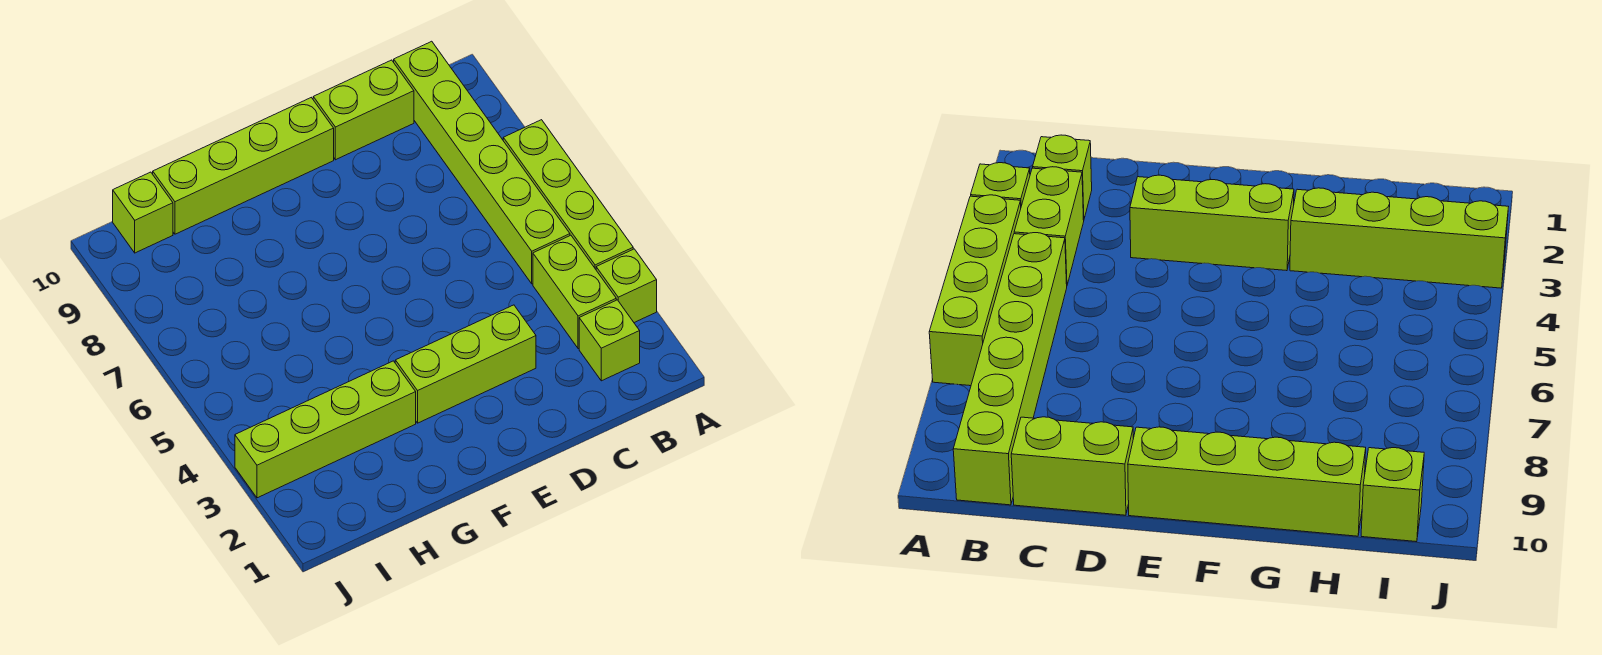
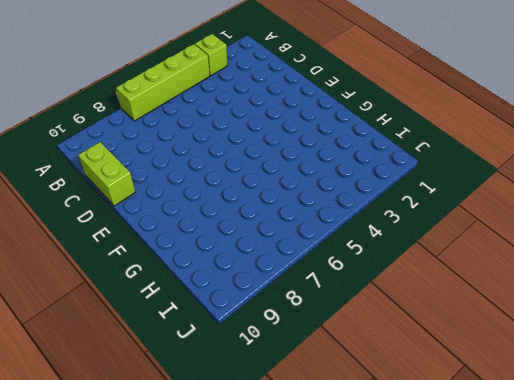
none -> lime brick B2 level 1
none -> lime brick B3:B4 level 1

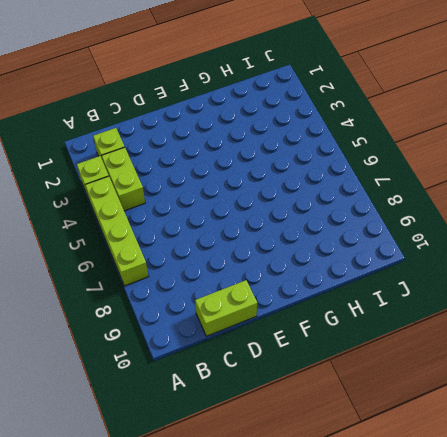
none -> lime brick B5:B10 level 1
none -> lime brick D3:F3 level 1

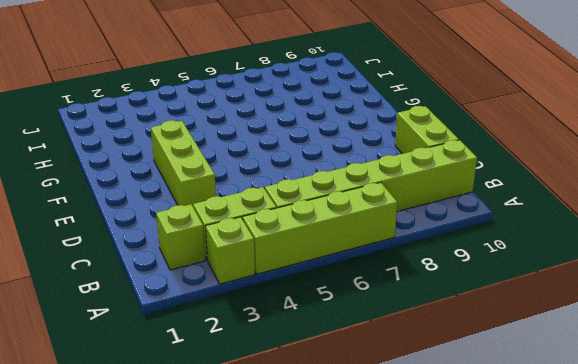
none -> lime brick E10:H10 level 1
none -> lime brick G3:J3 level 1

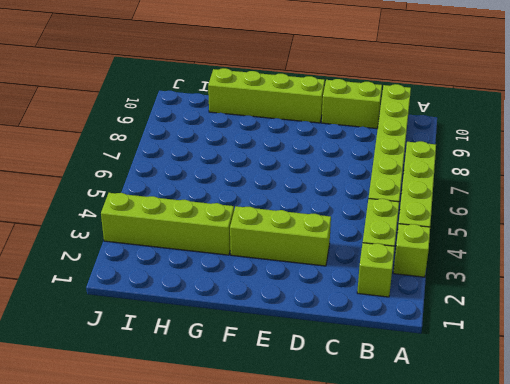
none -> lime brick I10 level 1

